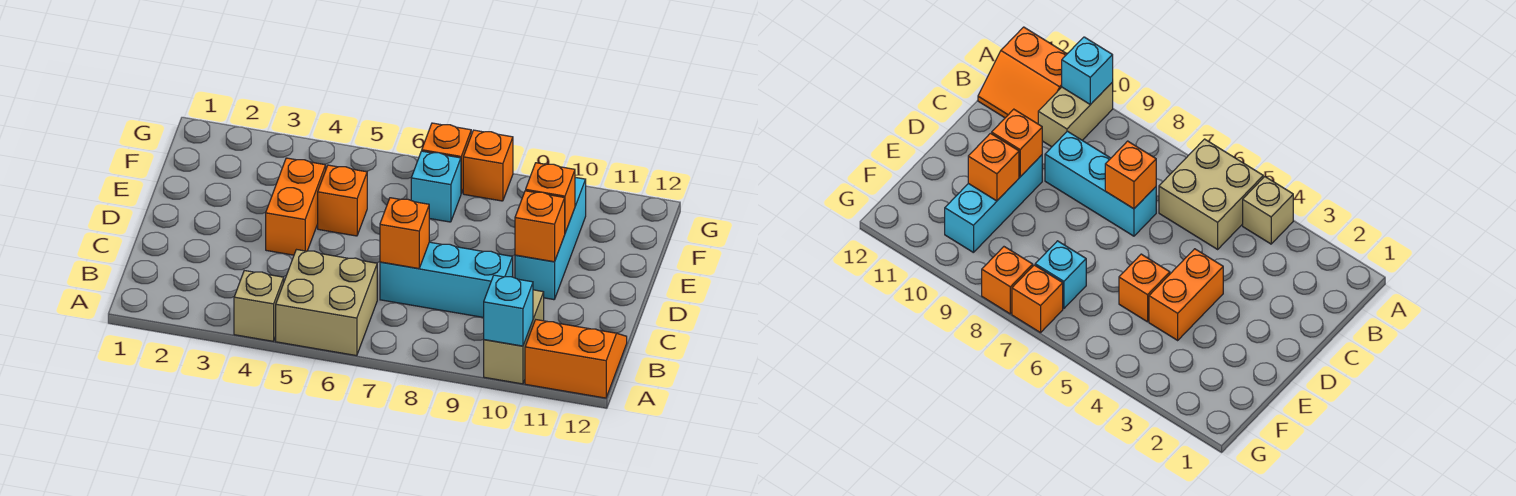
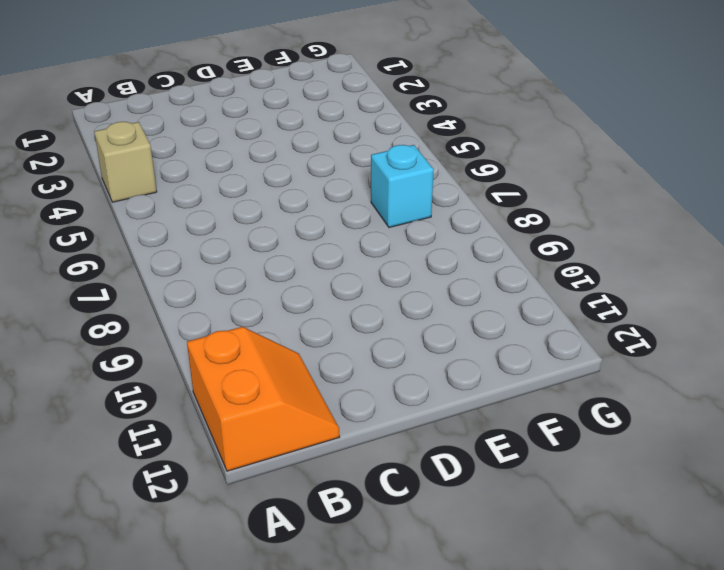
none -> tan brick A5:B6 level 1
none -> tan brick A10:B10 level 1
none -> cyan brick C7:C9 level 1

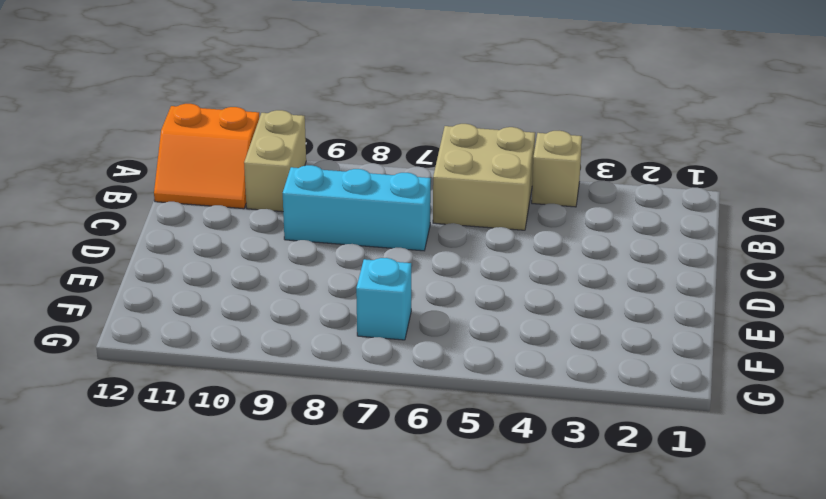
none -> orange brick D4:E4 level 1
none -> cyan brick D10:F10 level 1
none -> orange brick E5 level 1

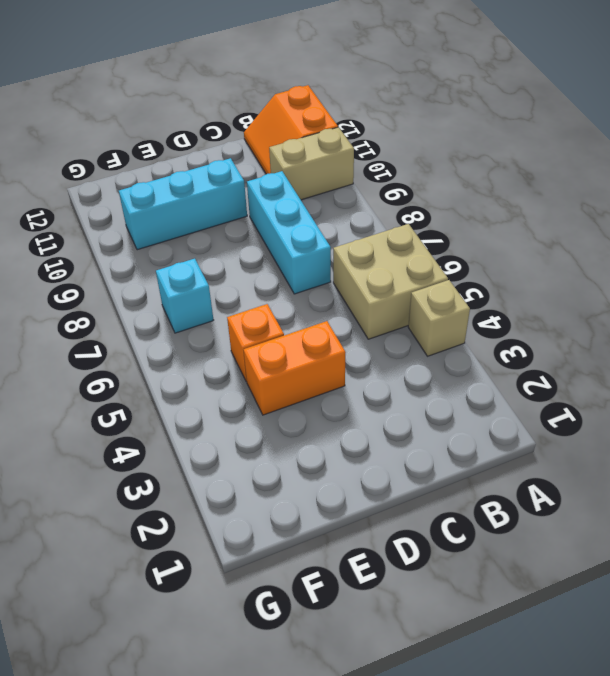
none -> orange brick G7 level 1
none -> orange brick G8 level 1
none -> cyan brick A10 level 2

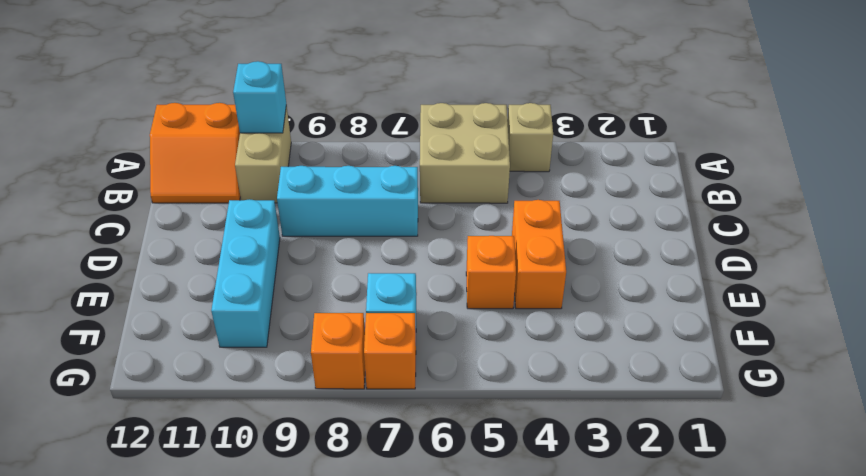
none -> orange brick C7 level 2
none -> orange brick D10 level 2
none -> orange brick E10 level 2

